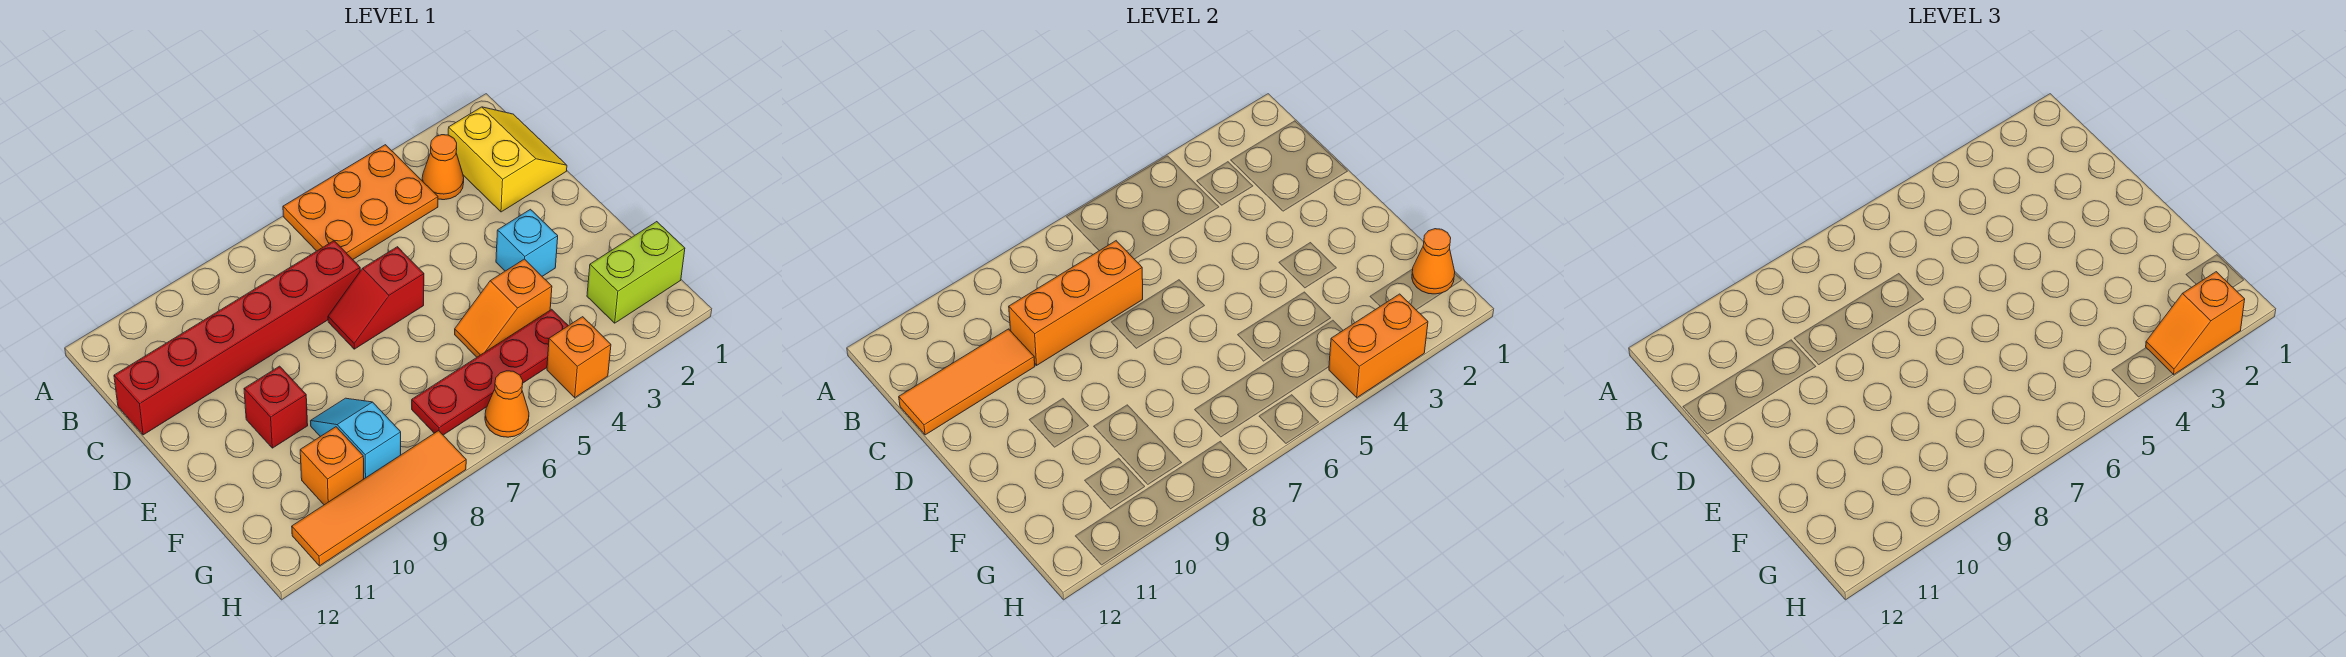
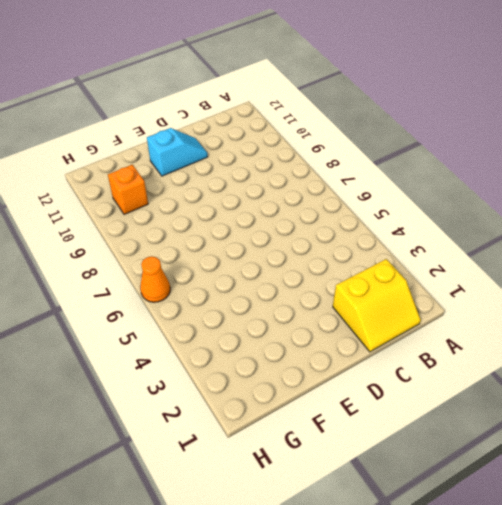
cyan slope D11:E11 level 1 top E -> cyan slope F9:G9 level 1 top G
none -> orange plate A4:B6 level 1
none -> orange cone B3 level 1
none -> red brick C7:C12 level 1

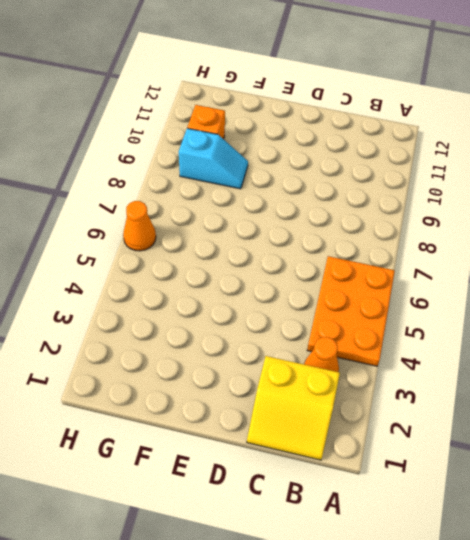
none -> red brick C7:C12 level 1
none -> red slope D6:D7 level 1 top 6
none -> cyan brick E3 level 1

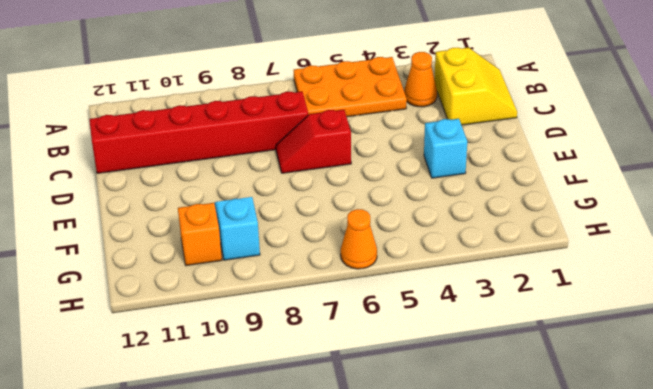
none -> red brick E10 level 1
none -> orange slope F4:F5 level 1 top 4
none -> lime brick G1:G2 level 1

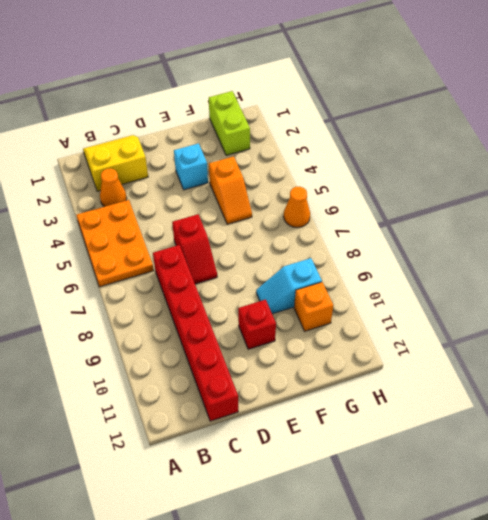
none -> red plate G4:G7 level 1
none -> orange brick H4 level 1
none -> orange tile H8:H11 level 1

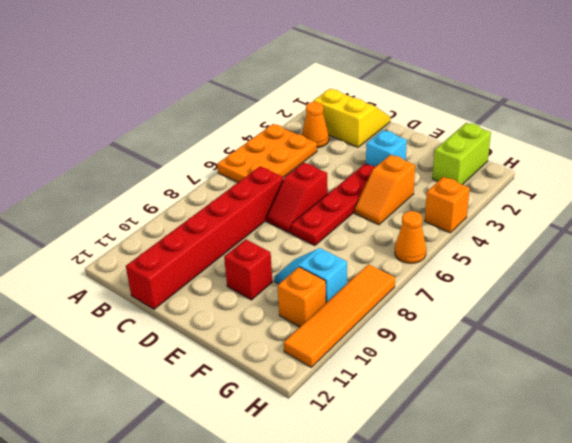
red plate E4:E7 level 1 -> red plate G4:G7 level 1
none -> orange brick C7:C9 level 2
none -> orange tile C10:C12 level 2
none -> orange cone G1 level 2

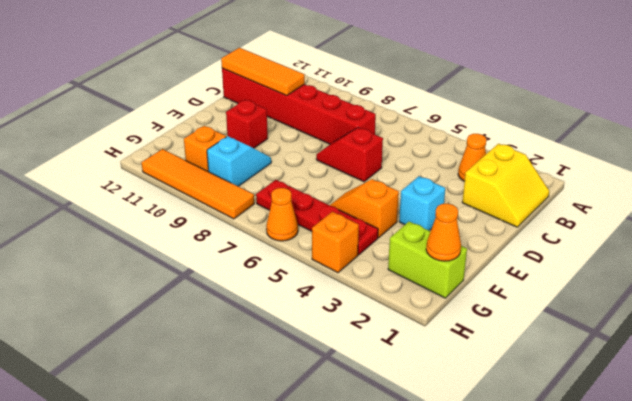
none -> orange plate A4:B6 level 1
none -> orange brick C7:C9 level 2
none -> orange brick H3:H4 level 2

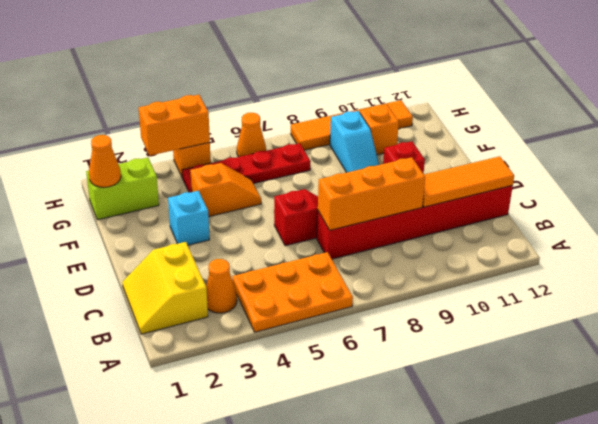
none -> orange slope H2:H3 level 3 top 2

